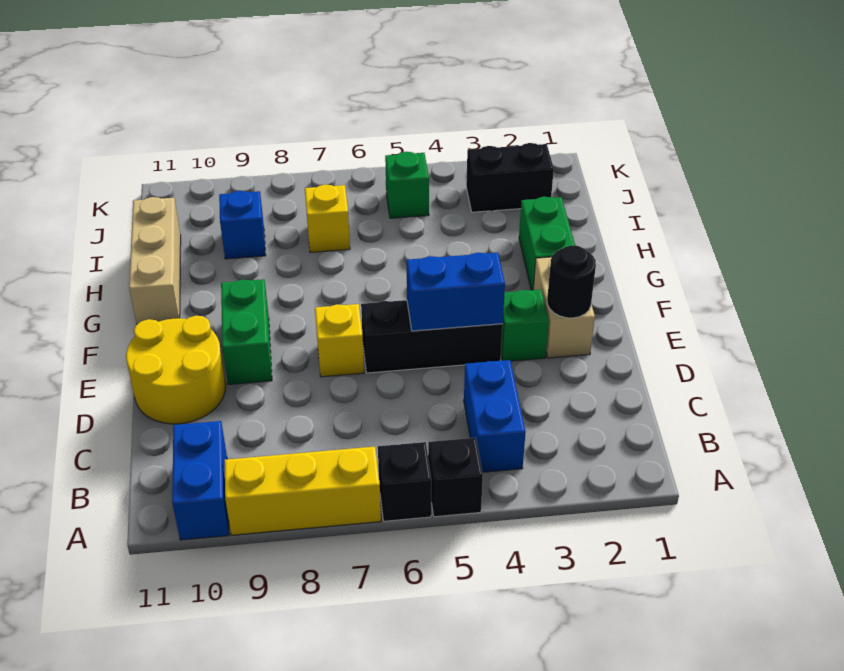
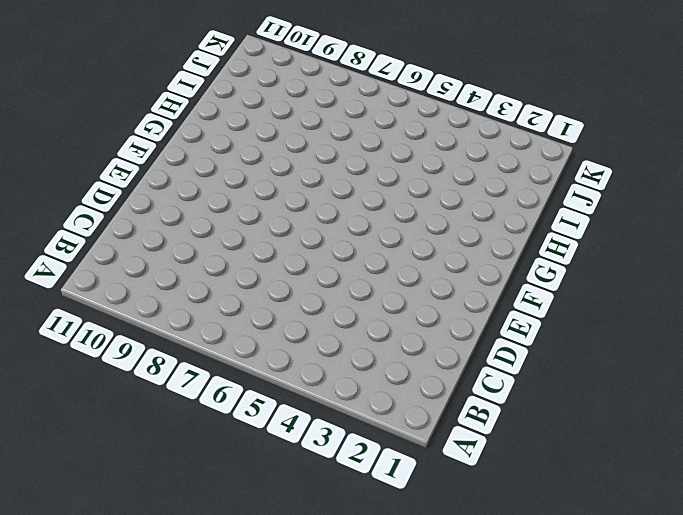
none -> black brick A5 level 1
none -> black brick A6 level 1
none -> yellow brick A7:A9 level 1

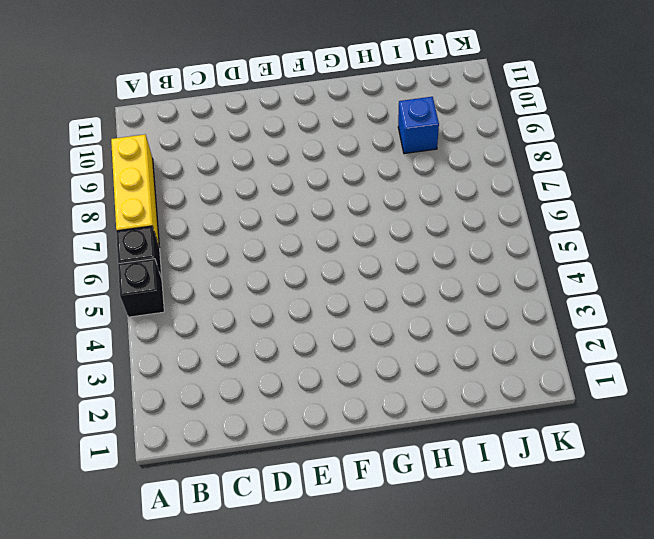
none -> blue brick A10:B10 level 1
none -> blue brick B4:C4 level 1
none -> yellow round brick D10:E11 level 1

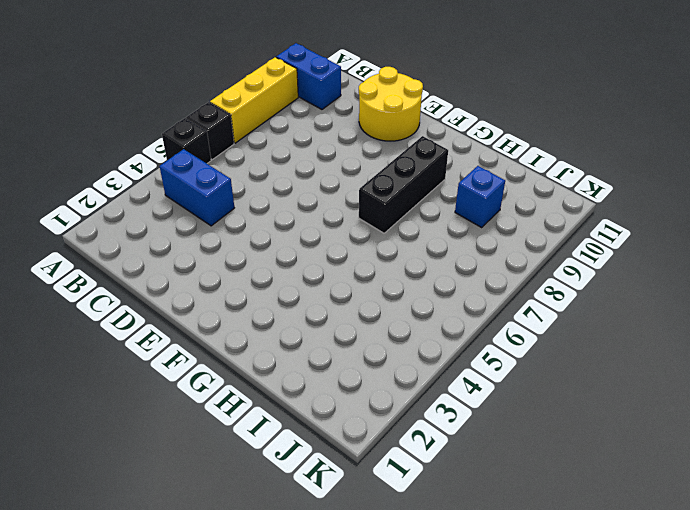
black brick G7:G9 level 1 -> black brick E4:E6 level 1
none -> tan brick E2:F2 level 1
none -> green brick E3 level 1
none -> yellow brick E7 level 1

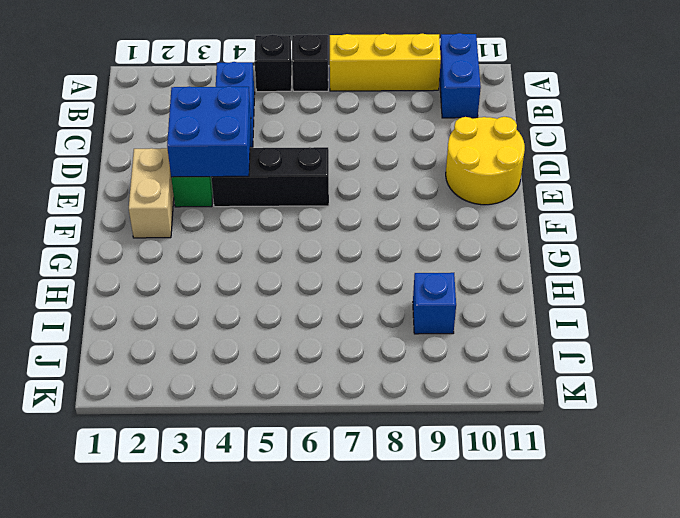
blue brick D3:E4 level 2 -> blue brick E4:E5 level 2
none -> yellow brick E7 level 1
none -> green brick E9:F9 level 1
none -> green brick G2:H2 level 1

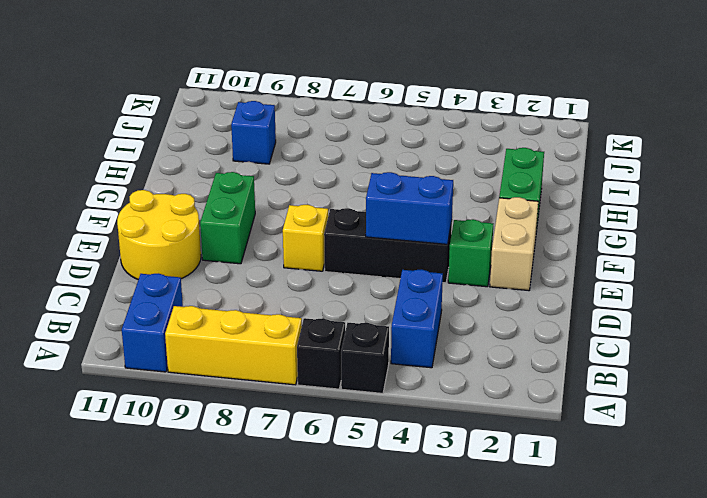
none -> tan brick G11:I11 level 1
none -> yellow brick I7 level 1
none -> black brick J2:J3 level 1

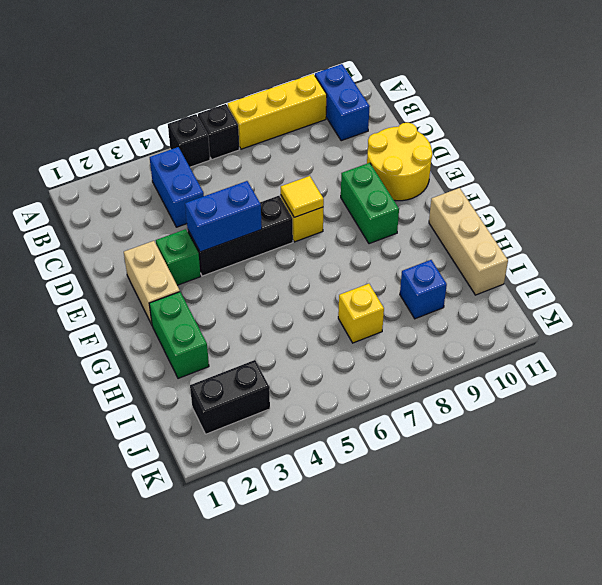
yellow tile E7 level 2 -> none
none -> green brick J5 level 1
none -> black round brick E2 level 2

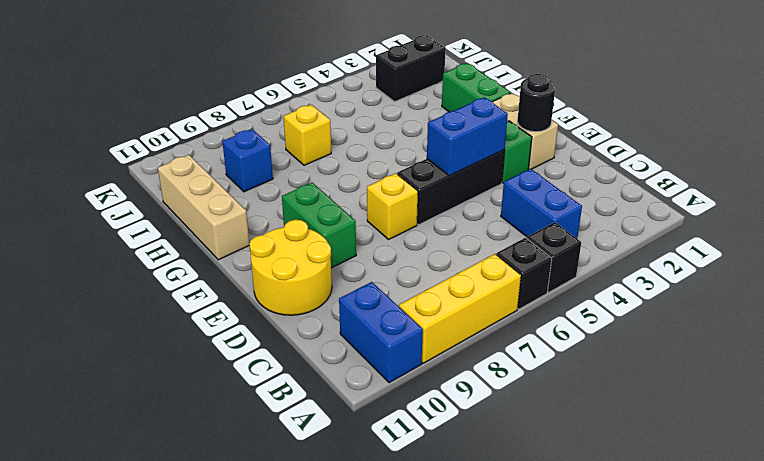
none -> green brick J5 level 1

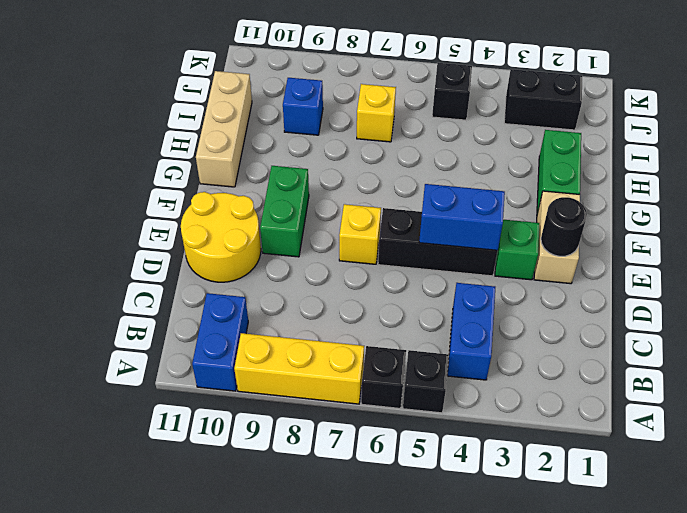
black brick J5 level 1 -> green brick J5 level 1

